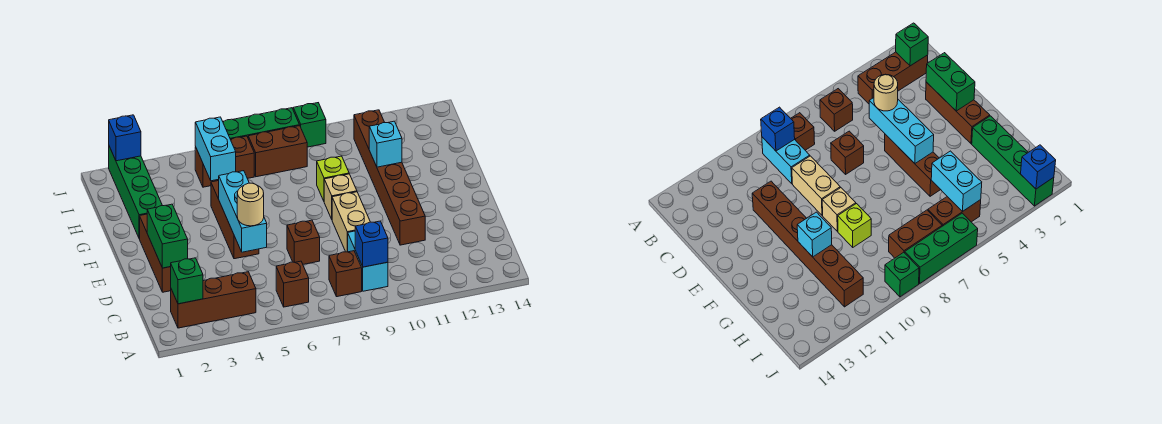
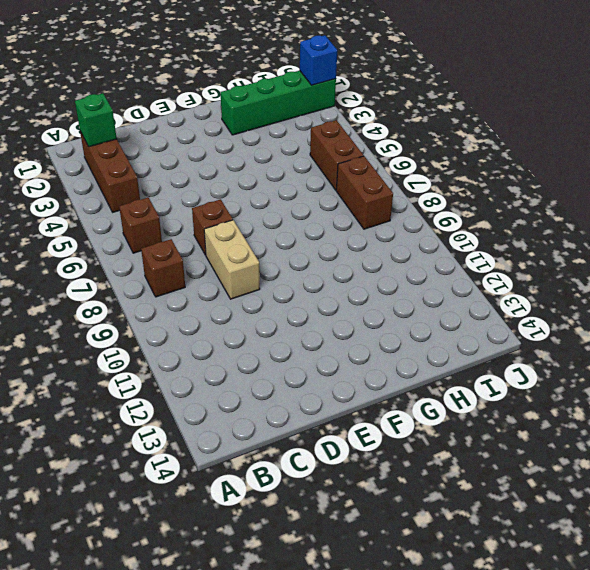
tan brick D8:D9 level 1 -> tan brick D9:E9 level 1
none -> cyan brick B9:C9 level 1
none -> brown brick D2:F2 level 1
none -> brown brick D11:I11 level 1

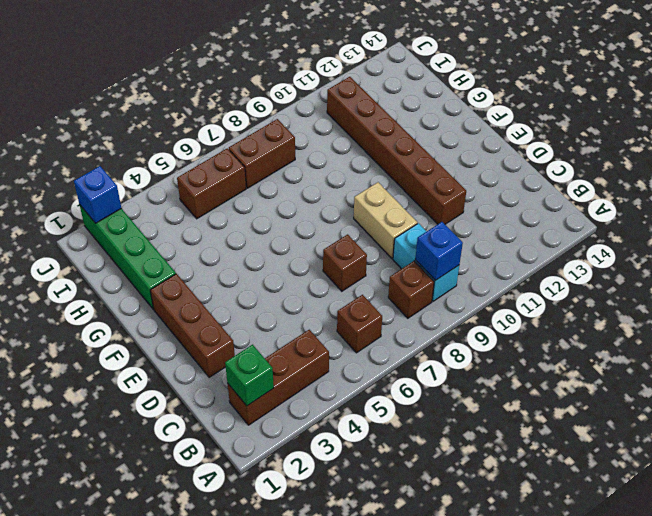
none -> brown brick E5:G5 level 1
none -> tan brick F9 level 1
none -> lime brick G9 level 1

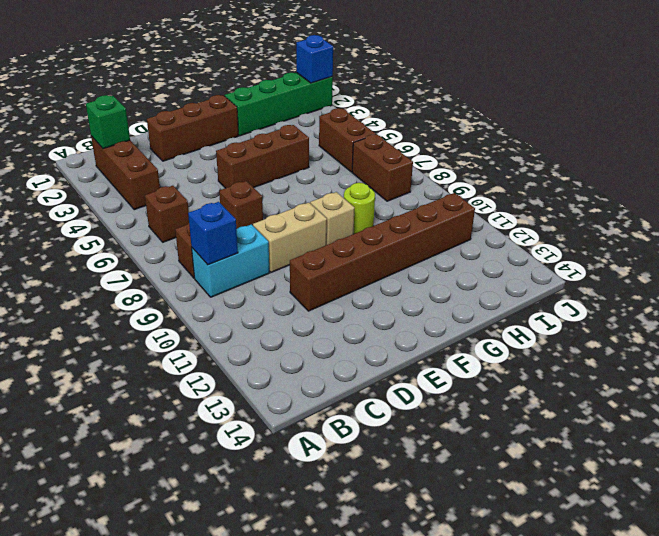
lime round brick G9 level 1 -> lime brick G9 level 1
none -> green brick J6:J8 level 1
none -> green brick J9 level 1
none -> green brick D2:E2 level 2

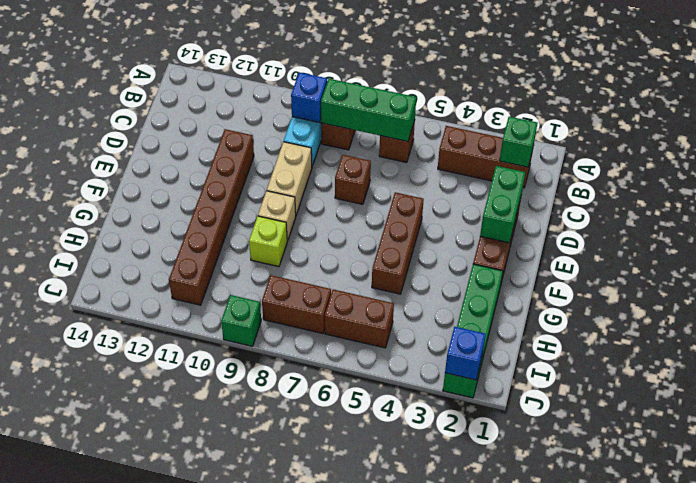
green brick B6:B8 level 2 -> green brick J6:J8 level 1
none -> cyan brick D5:F5 level 2
none -> cyan brick G11 level 2
none -> cyan brick H5:I5 level 2

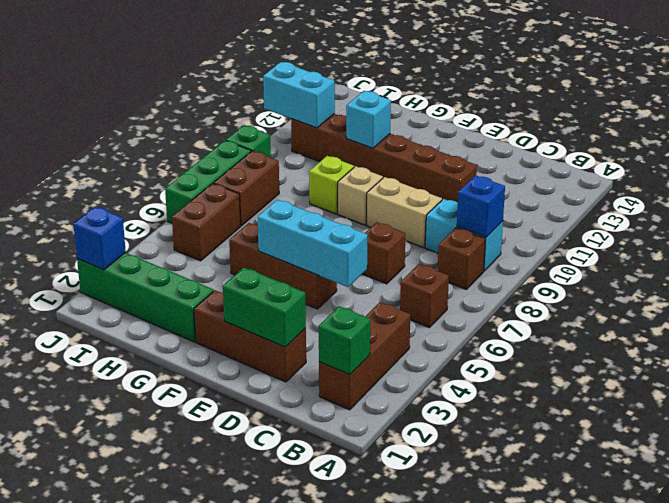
cyan brick I11:J11 level 2 -> cyan brick H5:I5 level 2
none -> tan round brick D5 level 3

